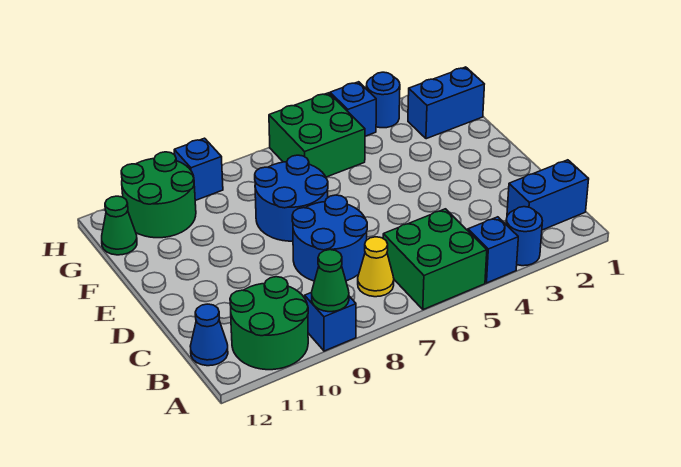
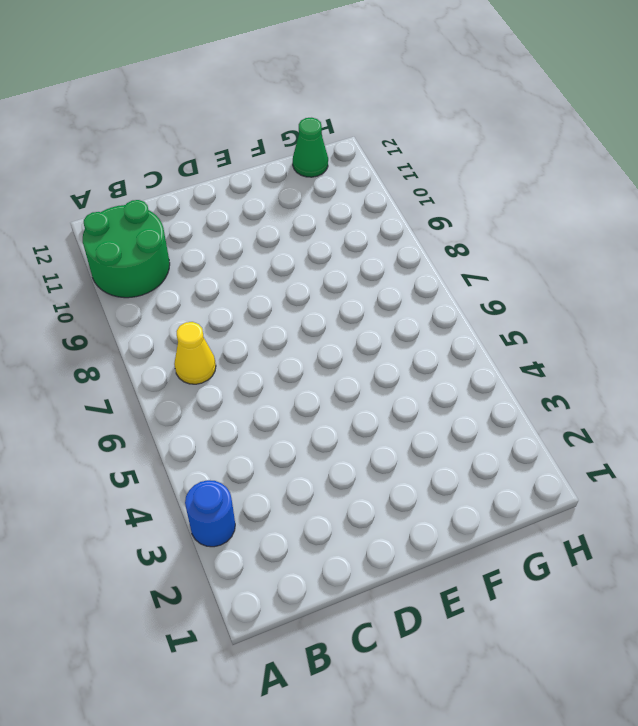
none -> blue brick A4 level 1
none -> green brick A5:B6 level 1
none -> blue brick A9 level 1

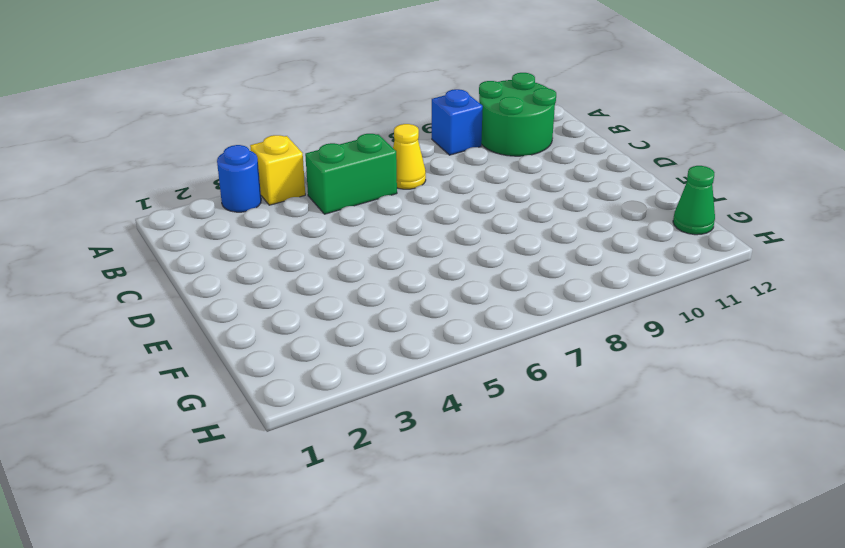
yellow brick A4 level 1 -> blue brick A4 level 1
green brick B5:B6 level 1 -> green brick A5:B6 level 1
none -> blue brick B1:B2 level 1
none -> blue cone B12 level 1
none -> blue round brick C7:D8 level 1

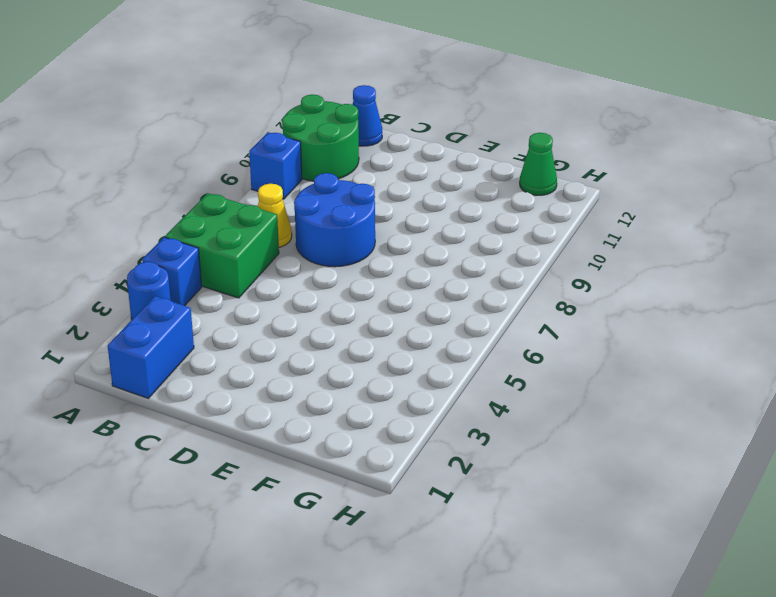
none -> blue round brick E7:F8 level 1
none -> blue brick G1:G2 level 1
none -> green brick G5:H6 level 1

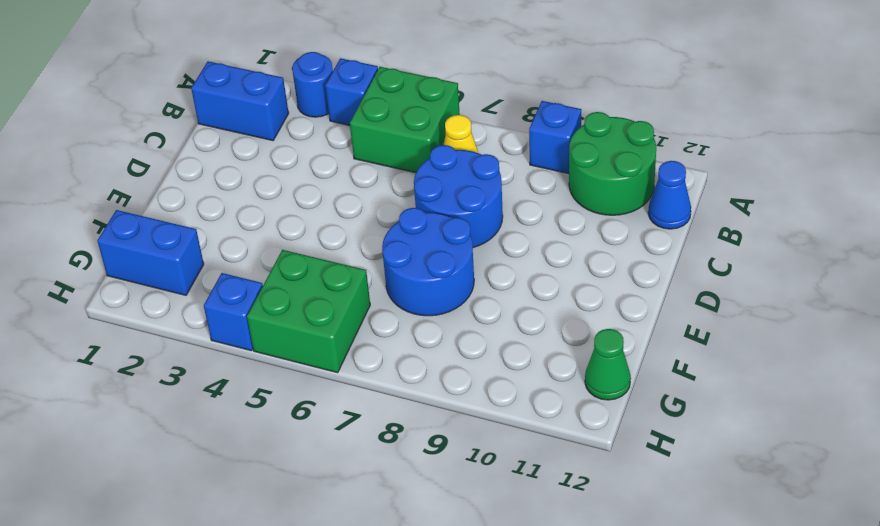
none -> green round brick G10:H11 level 1
none -> blue round brick H3 level 1
none -> blue brick H9 level 1

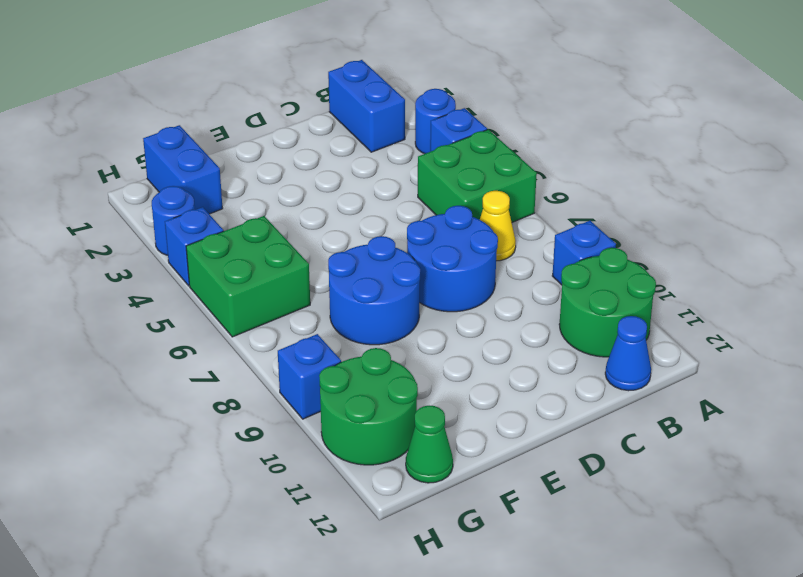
none -> green cone A9 level 2

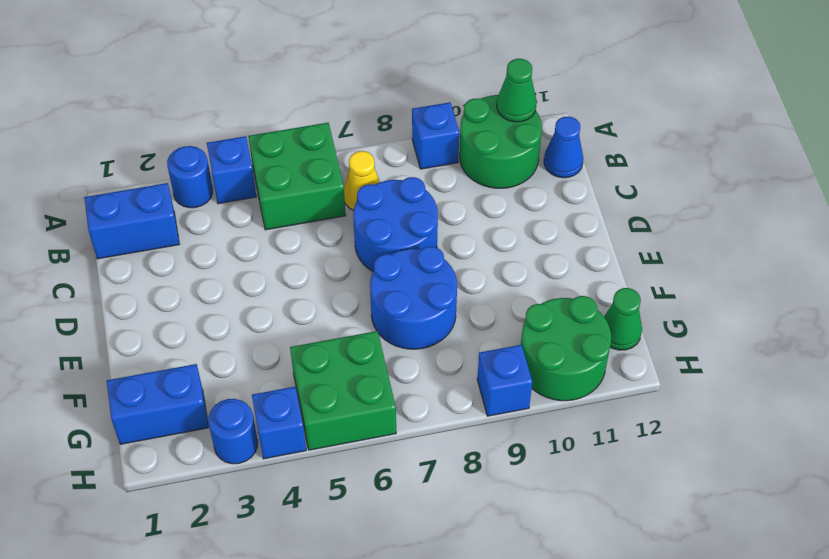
green cone A11 level 2 -> green cone A9 level 2

